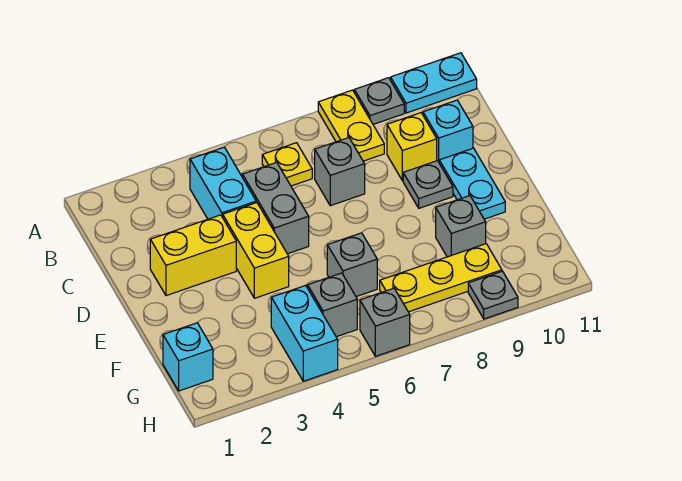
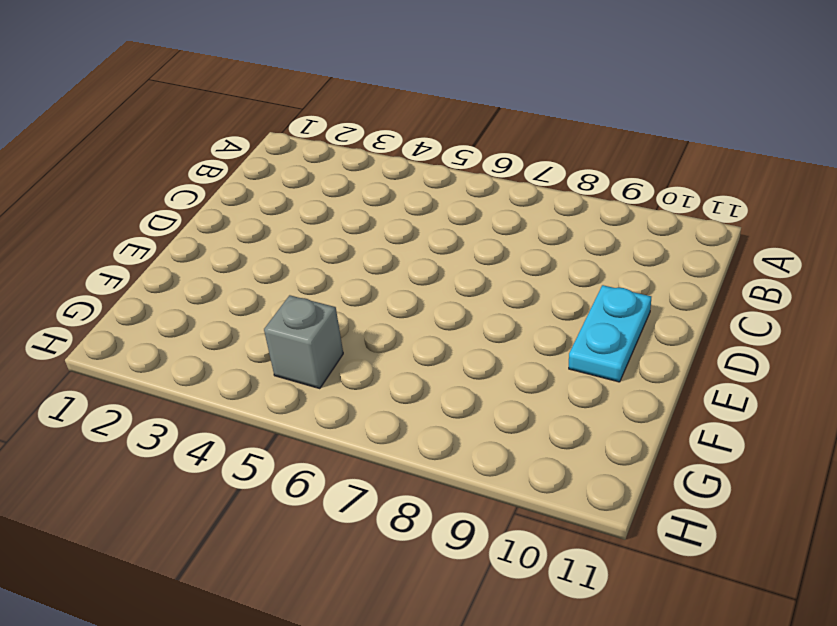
none -> yellow plate A8:B8 level 1
none -> grey plate A9 level 1
none -> cyan plate A10:A11 level 1

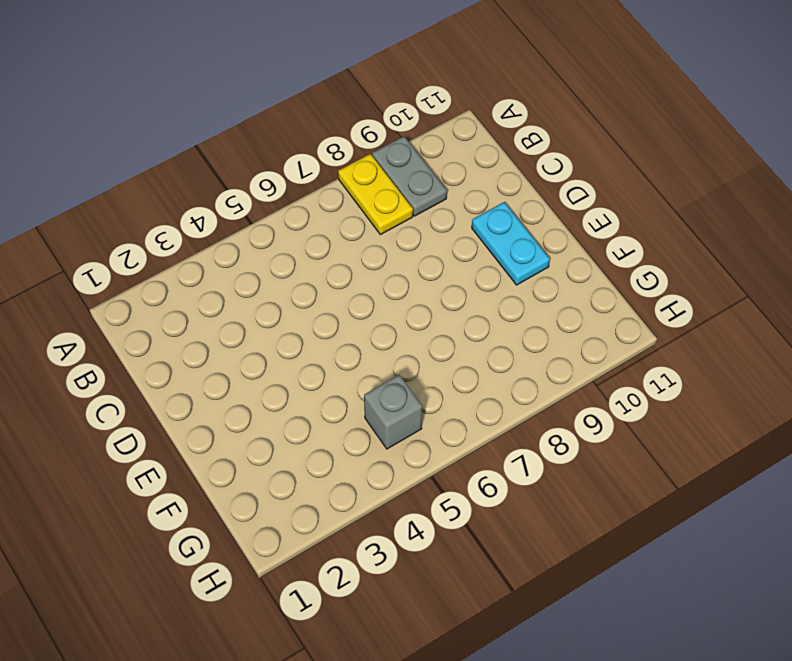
grey plate A9:B9 level 1 -> grey plate A9 level 1
none -> cyan plate A10:A11 level 1
none -> cyan brick B4:C4 level 1
none -> yellow plate B6 level 1

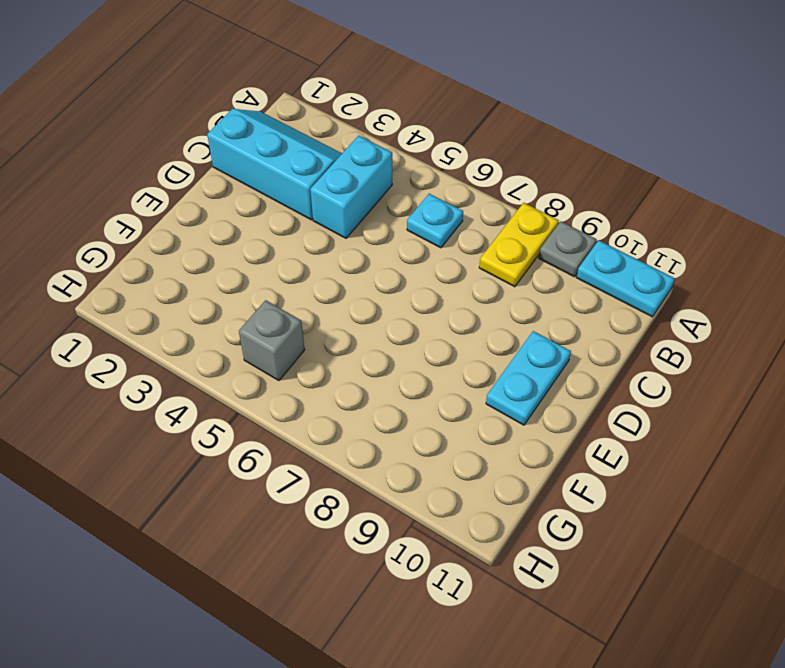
cyan slope B1:C3 level 1 top C -> none
cyan plate B6 level 1 -> yellow plate B6 level 1
none -> grey brick C5:D5 level 1
none -> grey brick C7 level 1
none -> yellow brick C9 level 1

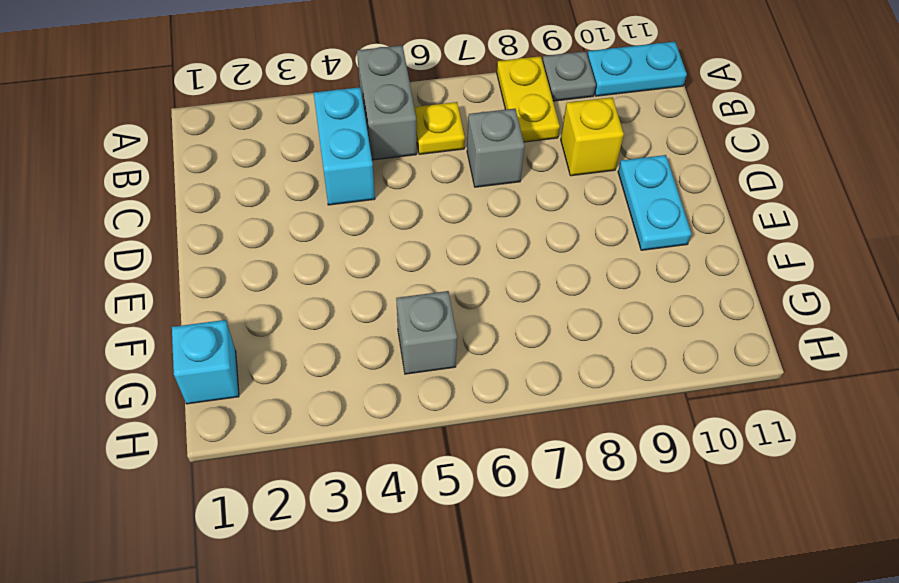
grey brick A5:B5 level 1 -> grey brick C5:D5 level 1
none -> cyan brick C10 level 1
none -> yellow brick D2:D3 level 1
none -> yellow brick D4:E4 level 1

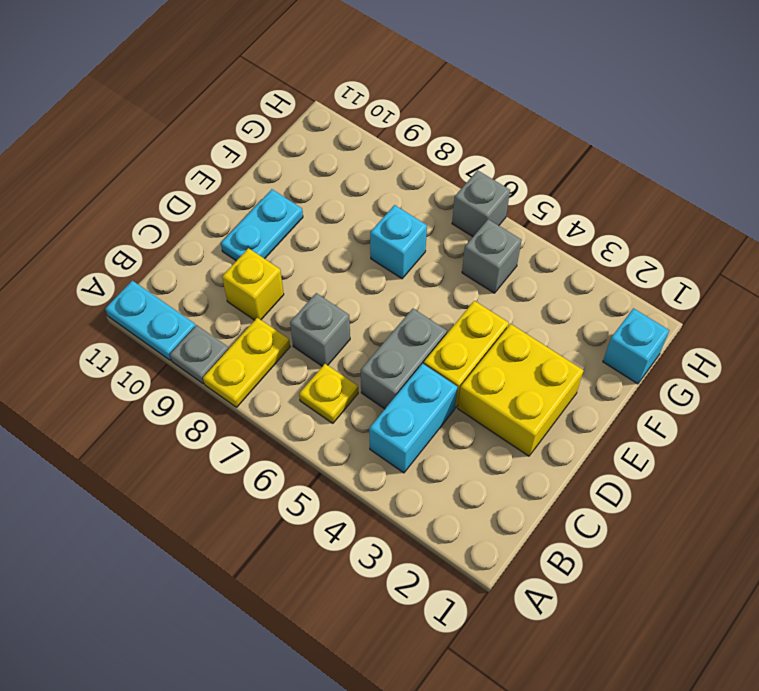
yellow brick D2:E3 level 1 -> yellow brick D2:D3 level 1
cyan brick F7 level 1 -> cyan brick C10 level 1
none -> grey plate D9 level 1
none -> grey brick F6 level 1
none -> grey brick F9 level 1

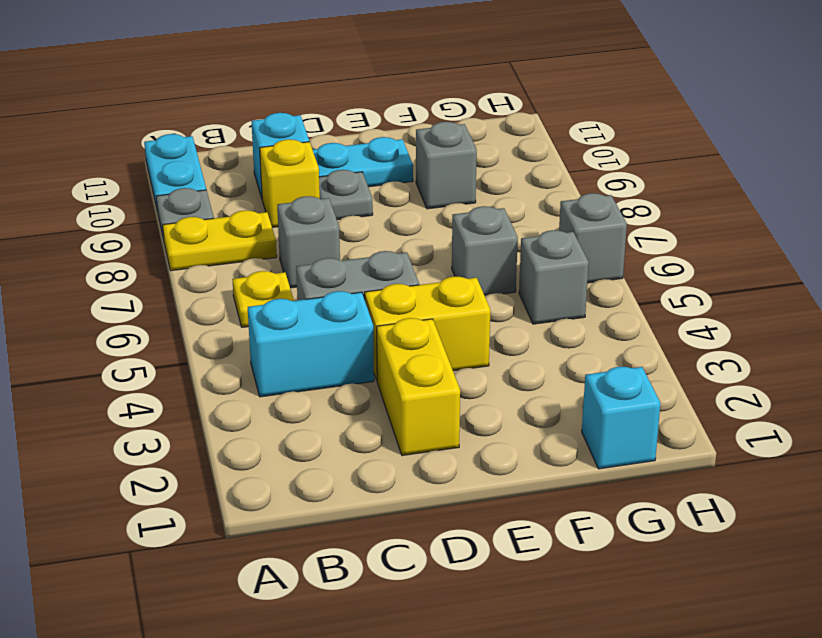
none -> cyan brick G4:H4 level 1
none -> yellow plate G7:G9 level 1
none -> grey plate H9 level 1

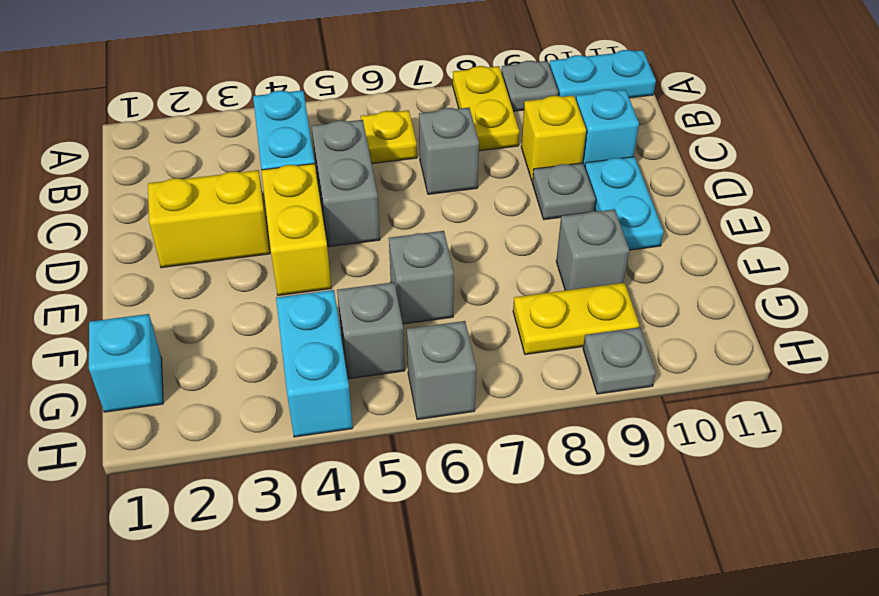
yellow plate G8:G9 level 1 -> yellow plate G7:G9 level 1

